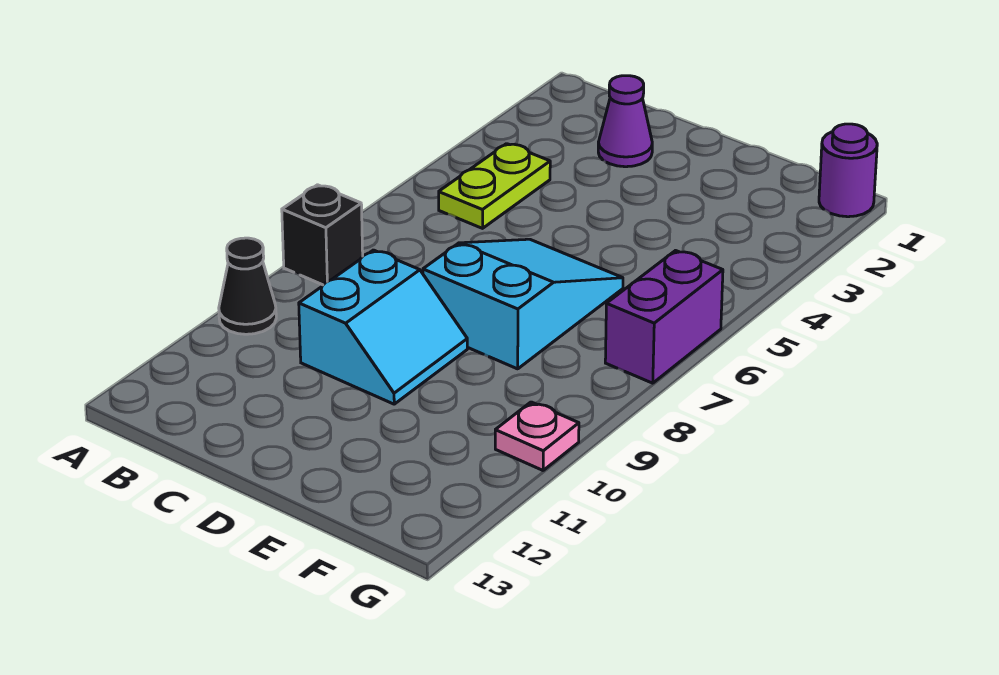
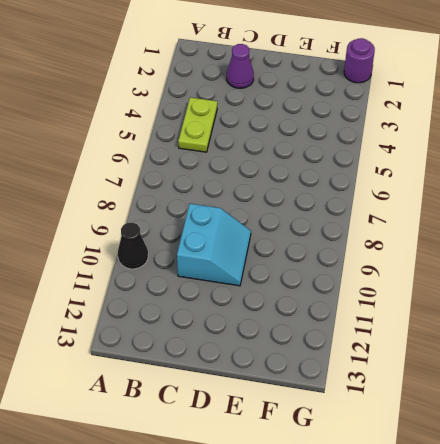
none -> black brick A8 level 1
none -> cyan slope D6:E8 level 1 top 8

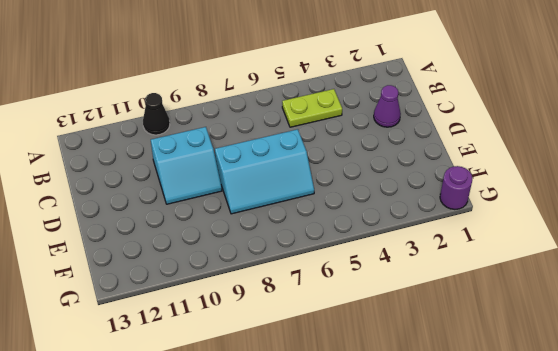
cyan slope D6:E8 level 1 top D -> cyan slope D6:E8 level 1 top 8
none -> black brick A8 level 1
none -> purple brick G6:G7 level 1

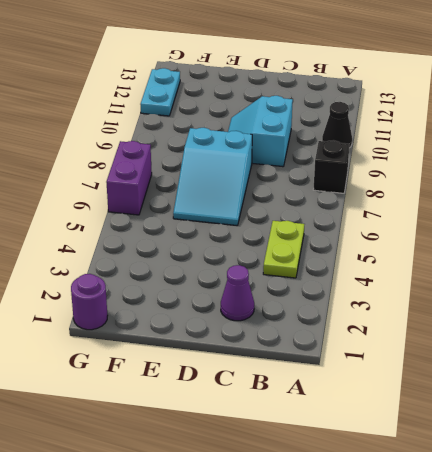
cyan plate G11:G12 level 1 -> none
none -> pink plate G10 level 1

